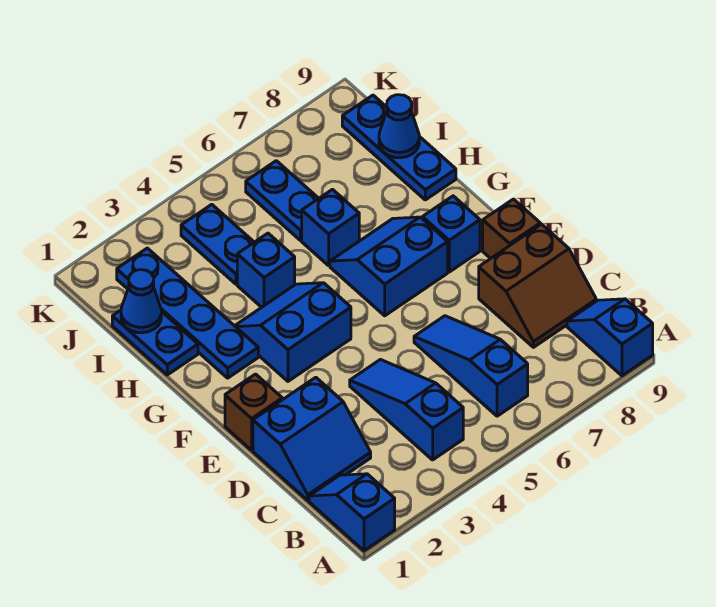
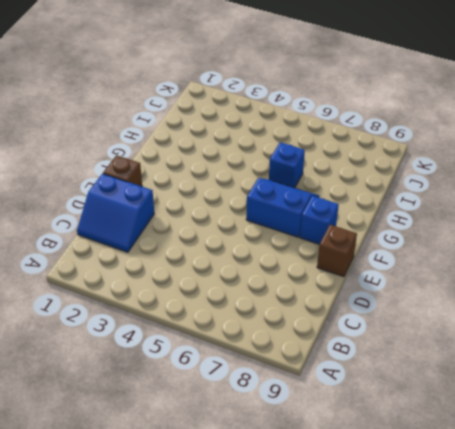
none -> blue slope A1:B1 level 1 top A
none -> blue slope A9:B9 level 1 top A
none -> blue slope B4:D4 level 1 top B

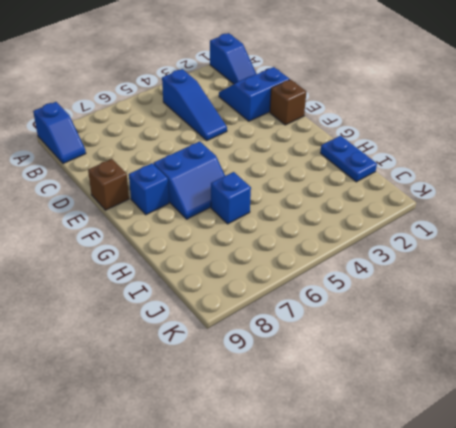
none -> blue slope B6:D6 level 1 top B
none -> brown slope C8:D9 level 1 top D
none -> blue slope F3:G4 level 1 top F

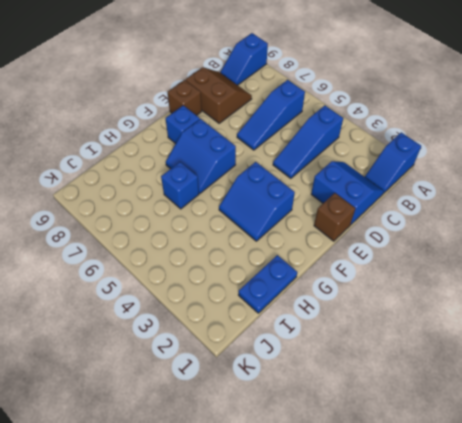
none -> blue plate G2:J2 level 1
none -> blue brick H4 level 1
none -> blue plate H9:J9 level 1

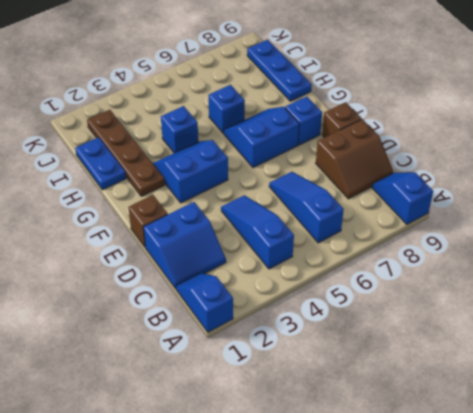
brown plate G2:J2 level 1 -> blue plate G2:J2 level 1
none -> blue plate I4:J4 level 1
none -> blue plate I6:J6 level 1
none -> blue cone I1 level 2

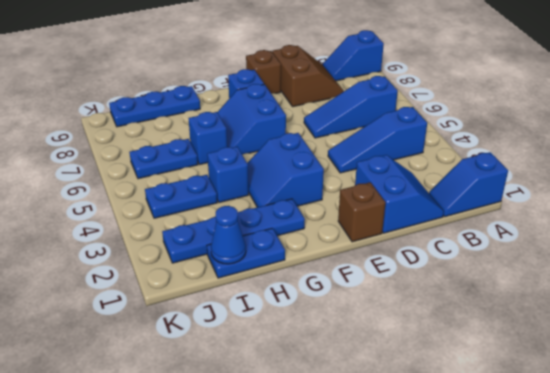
none -> blue cone I9 level 2

